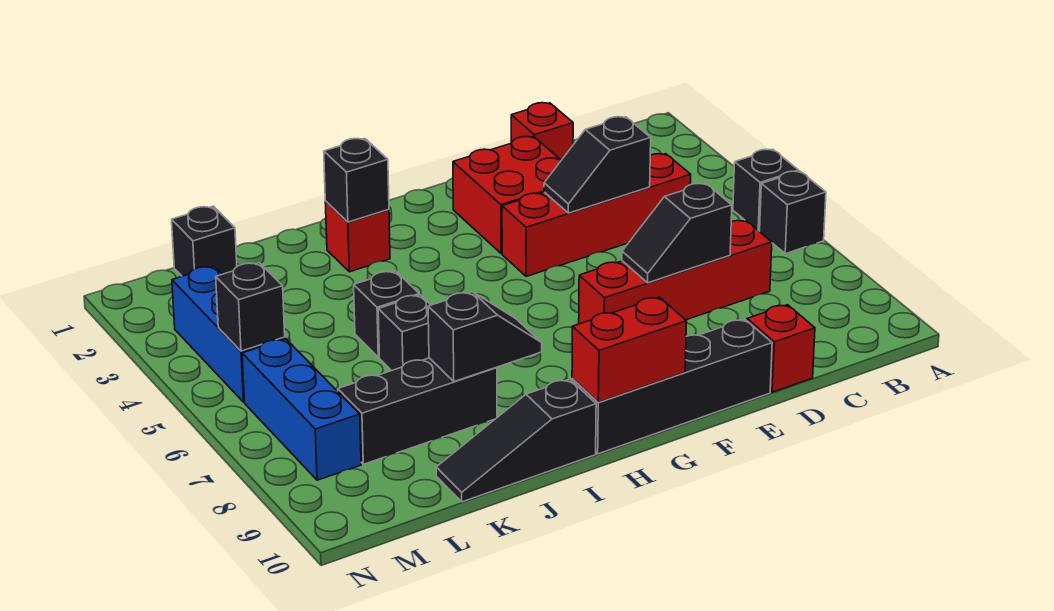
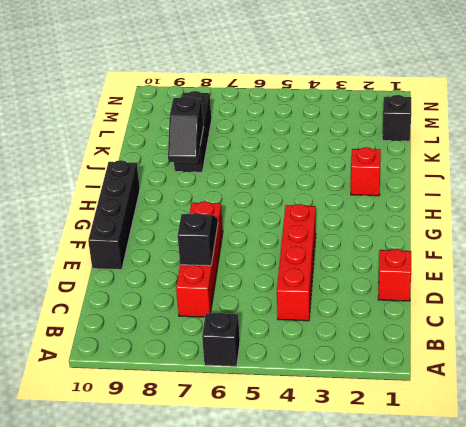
none -> black brick A5 level 1
none -> red brick D10 level 1
none -> red brick E2:F3 level 1

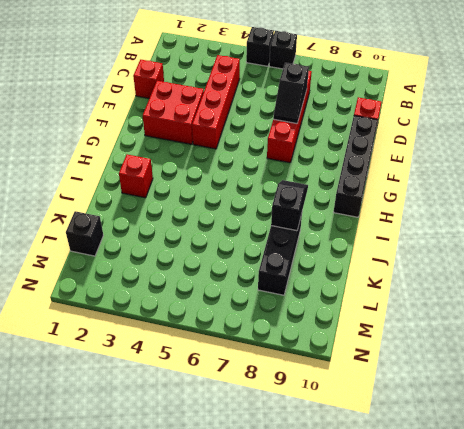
none -> black slope I10:K10 level 1 top I
none -> black brick J5 level 1
none -> black brick J6 level 1

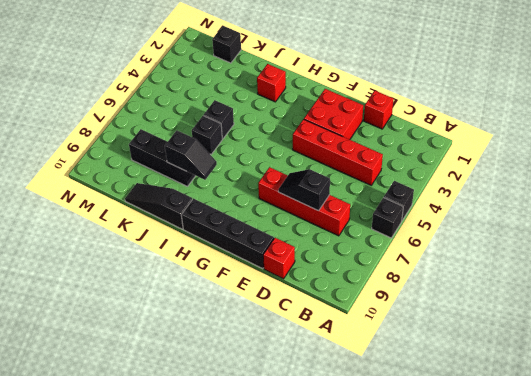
none -> blue brick M3:M5 level 1
none -> blue brick M6:M8 level 1
none -> black slope D4:E4 level 2 top D

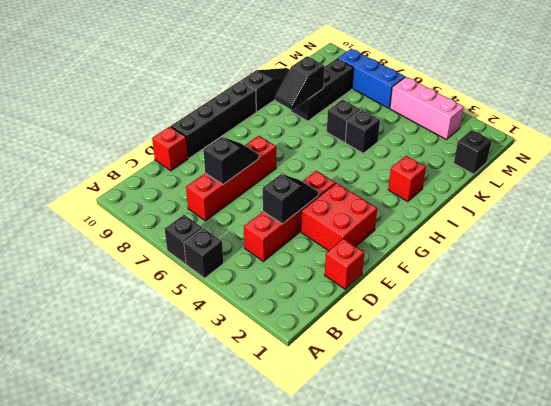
pink brick M3:M5 level 1 -> blue brick M3:M5 level 1
none -> red brick G10:H10 level 2
none -> black brick I2 level 2
none -> black brick M5 level 2

